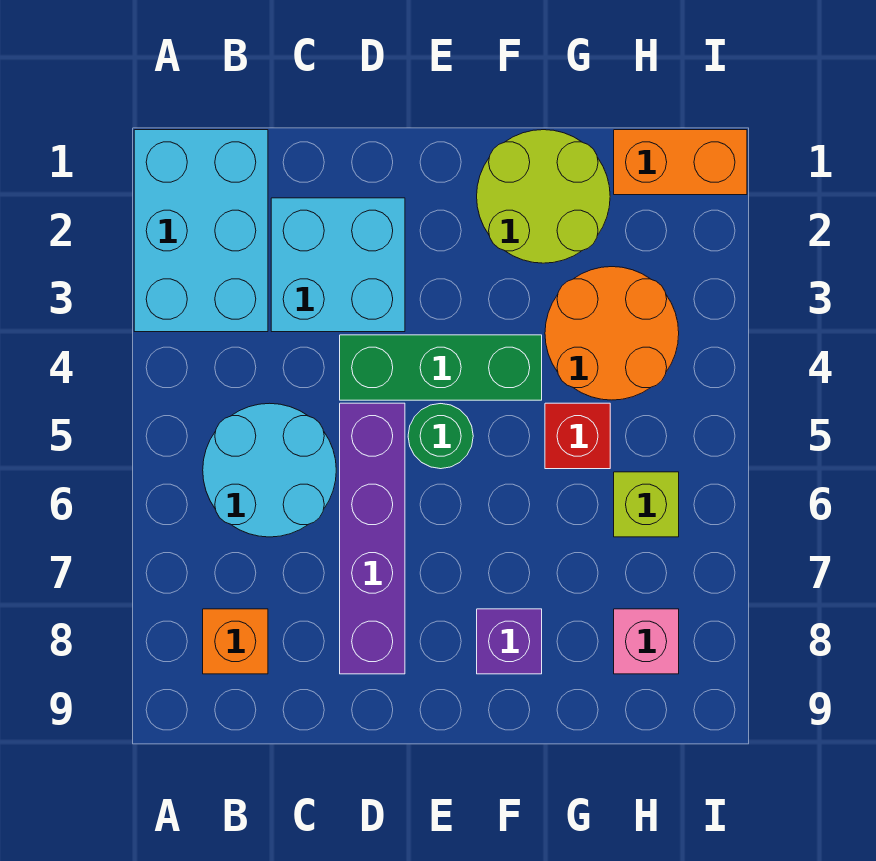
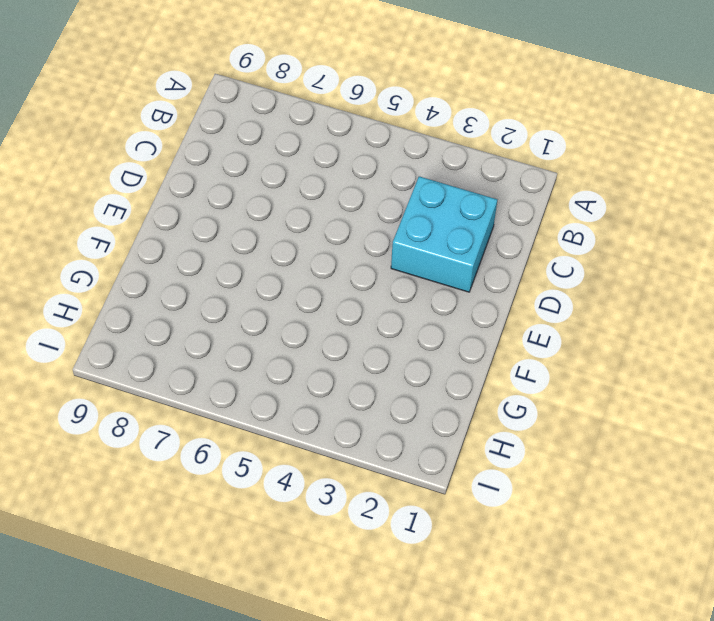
none -> cyan brick A1:B3 level 1
none -> cyan round brick B5:C6 level 1
none -> orange brick B8 level 1

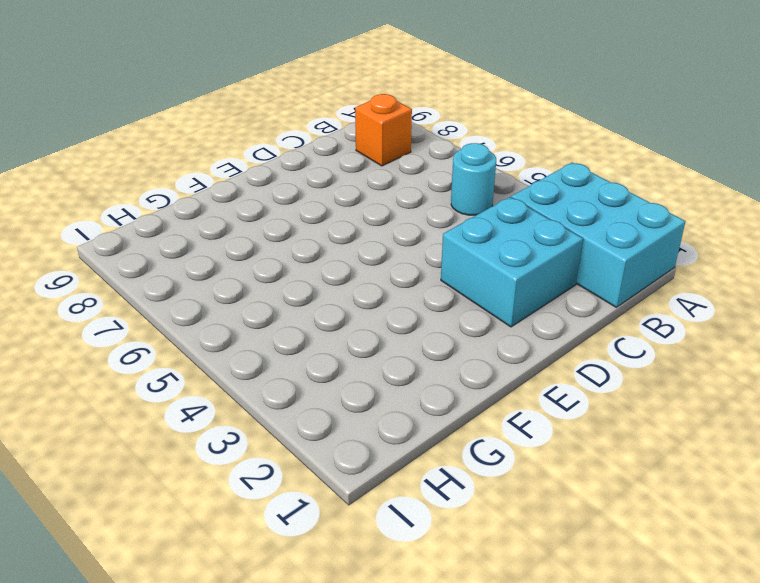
cyan round brick B5 level 1 -> cyan round brick B5:C6 level 1
none -> green brick D4:F4 level 1
none -> purple brick D5:D8 level 1
none -> green round brick E5 level 1

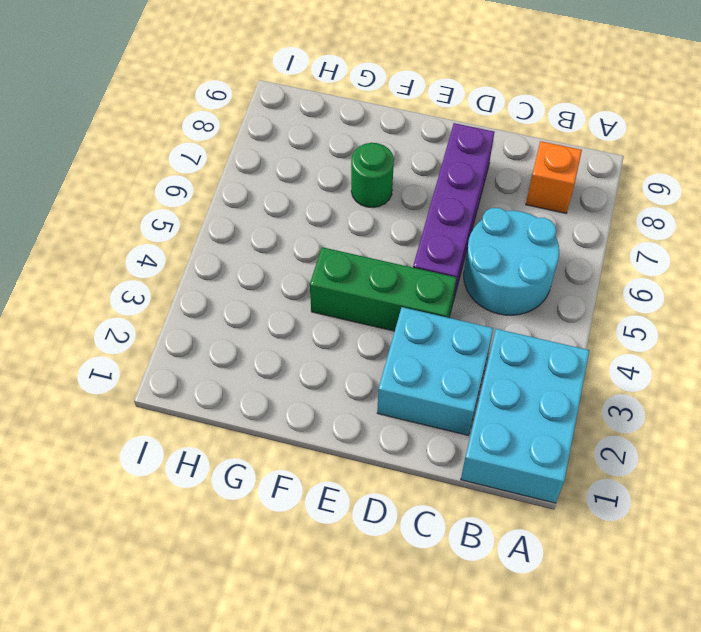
green round brick F7 level 1 -> green round brick E5 level 1
none -> lime round brick F1:G2 level 1
none -> purple brick F8 level 1
none -> orange round brick G3:H4 level 1

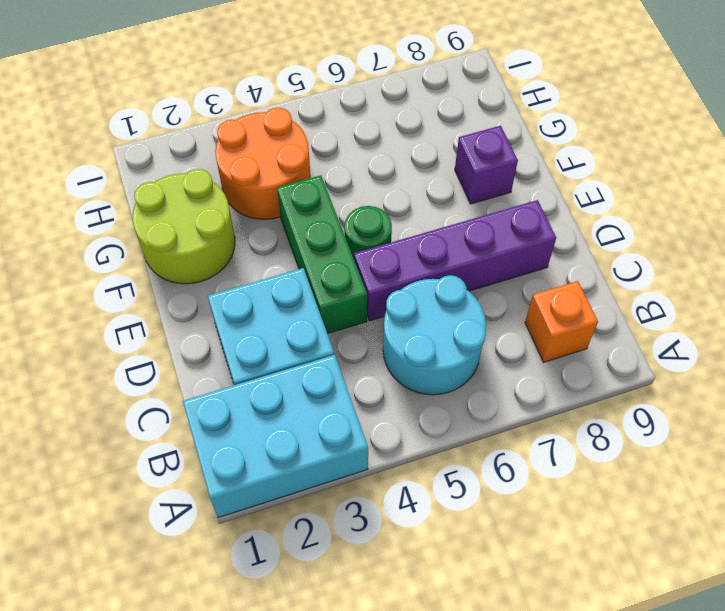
none -> red brick G5 level 1
none -> orange brick H1:I1 level 1
none -> lime brick H6 level 1

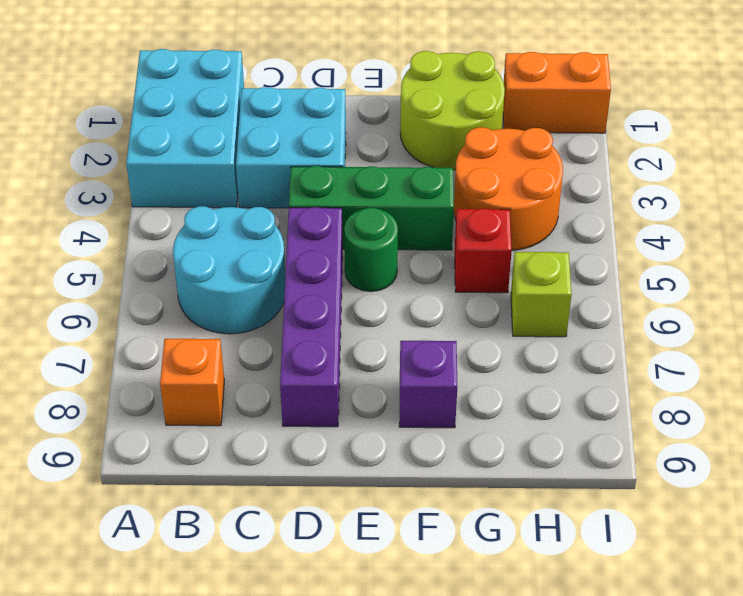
none -> pink brick H8 level 1

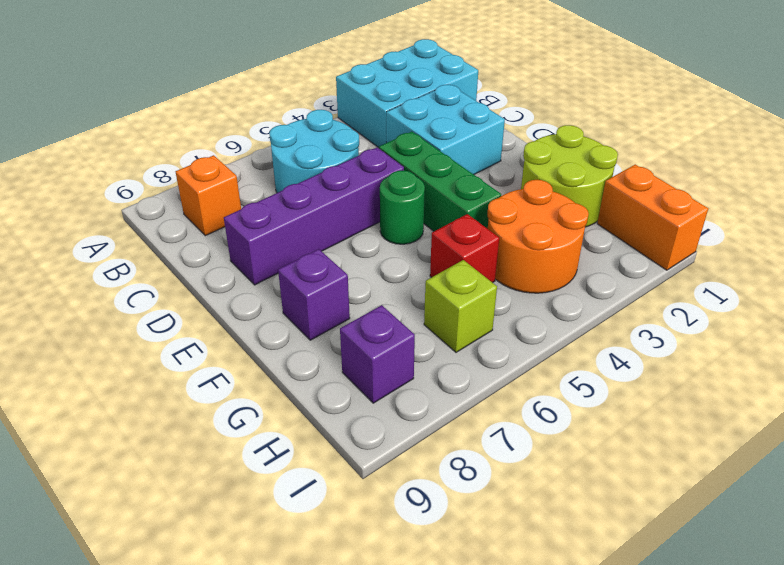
purple brick H8 level 1 -> pink brick H8 level 1

